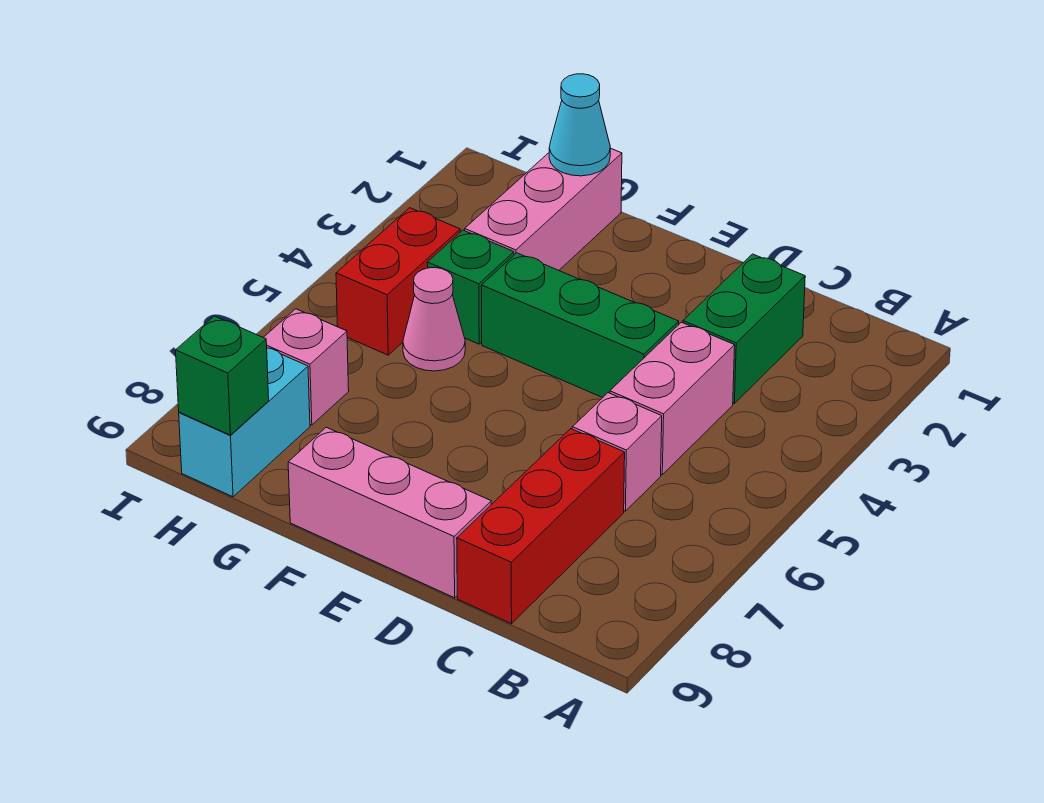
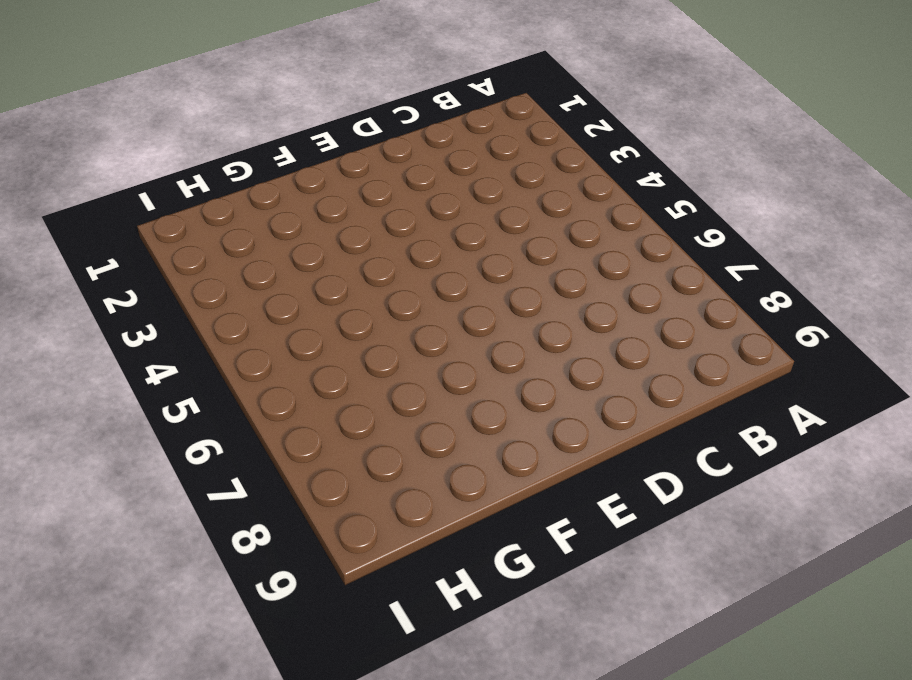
none -> green brick C2:C3 level 1
none -> pink brick C4:C5 level 1
none -> pink brick C6 level 1

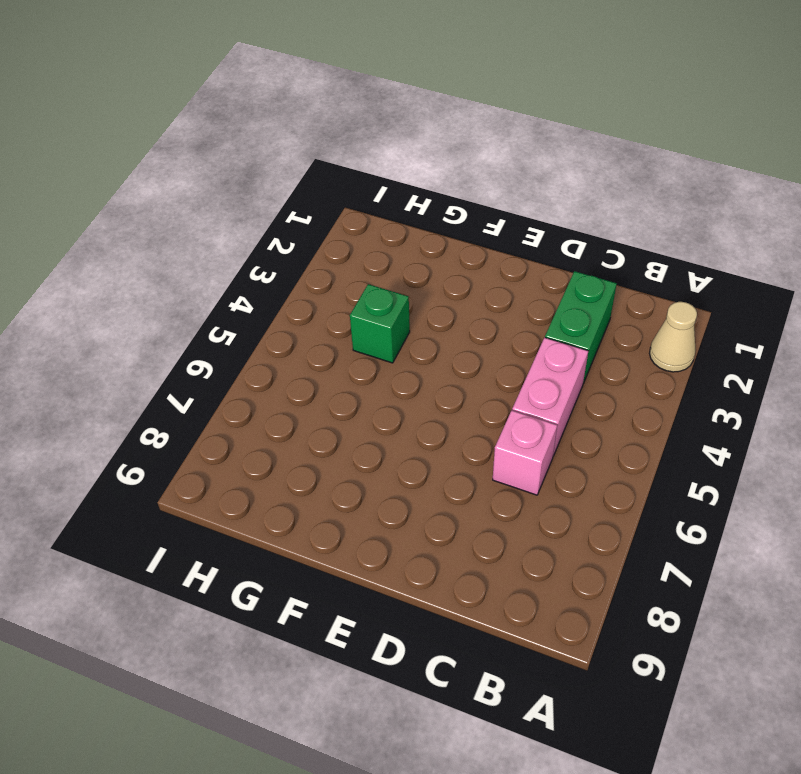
tan cone A2 level 1 -> none
none -> red brick C7:C9 level 1
none -> green brick D4:F4 level 1
none -> pink brick D9:F9 level 1

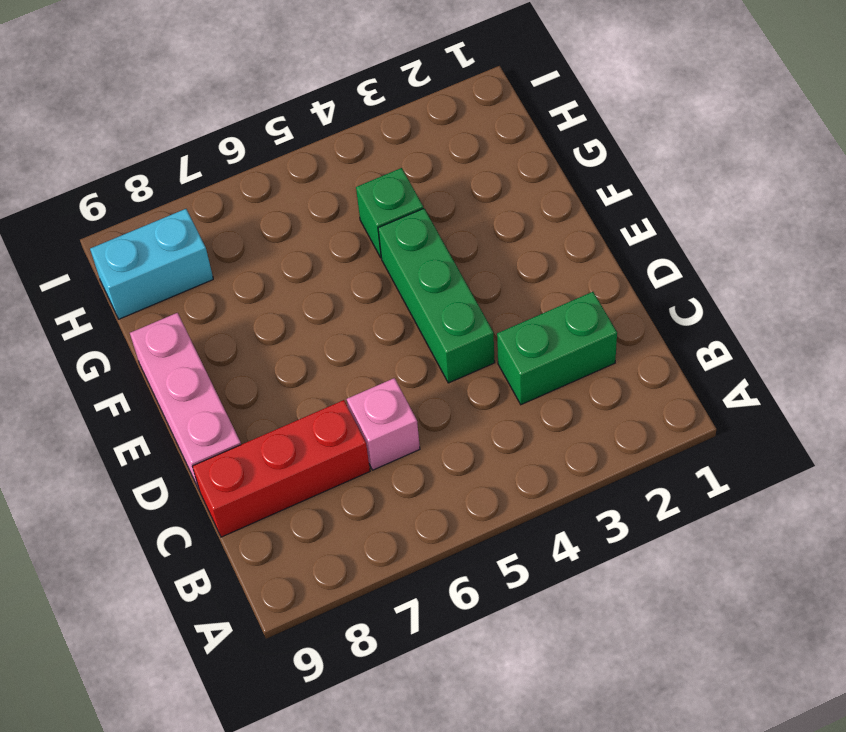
none -> pink brick C4:C5 level 1
none -> pink brick G1:G3 level 1
none -> pink cone G5 level 1

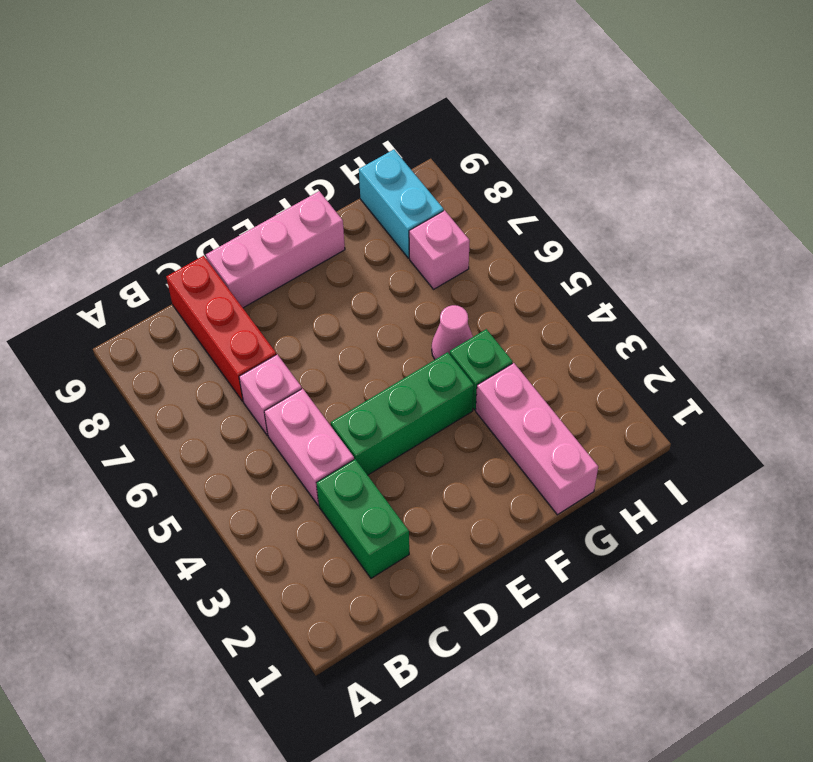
none -> red brick H4:H5 level 1
none -> cyan cone G1 level 2
none -> green brick H9 level 2

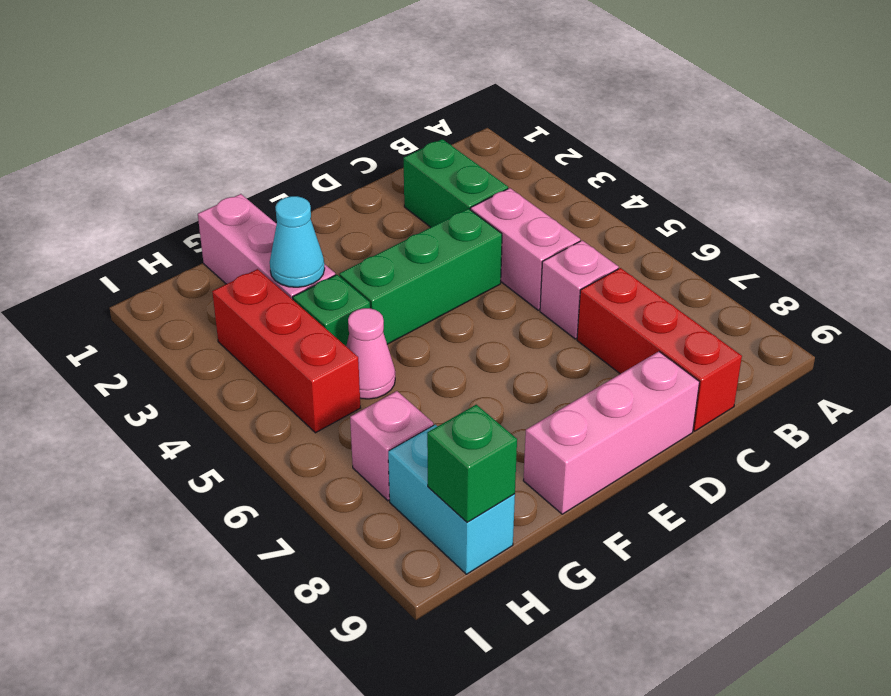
cyan cone G3 level 2 -> cyan cone G1 level 2
red brick H3:H5 level 1 -> red brick H4:H5 level 1

